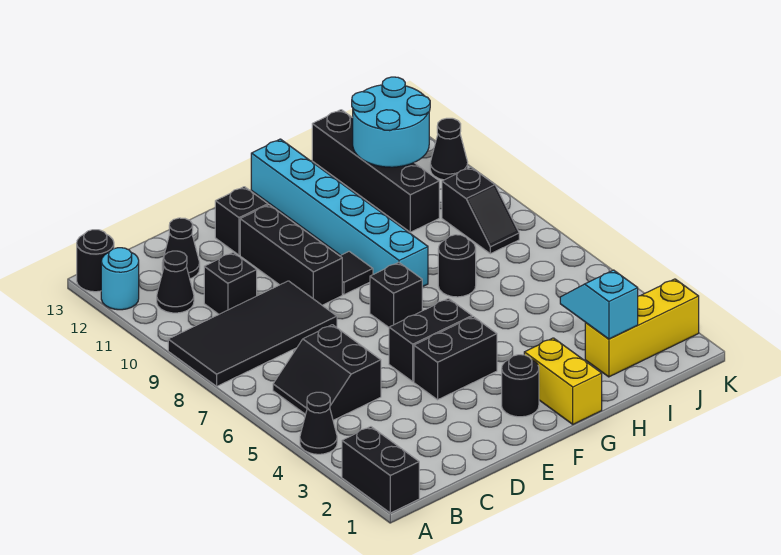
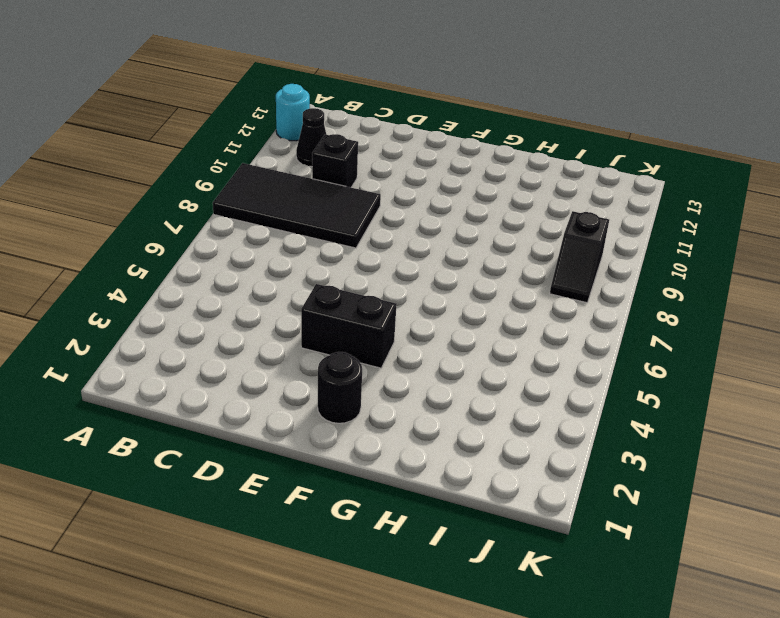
none -> black brick A1:A2 level 1
none -> black cone A4 level 1
none -> black round brick A13 level 1

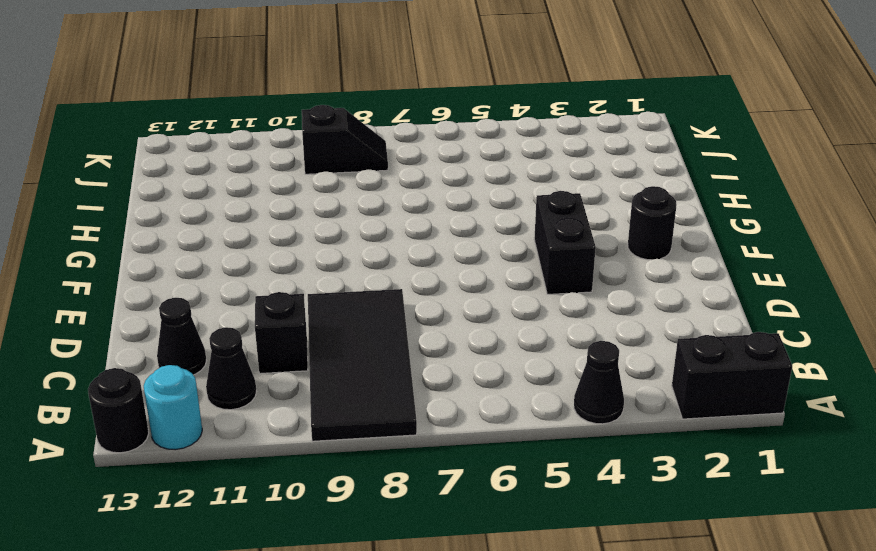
none -> black slope B5:C6 level 1 top C
none -> black brick E5:F5 level 1
none -> black brick E9:E11 level 1

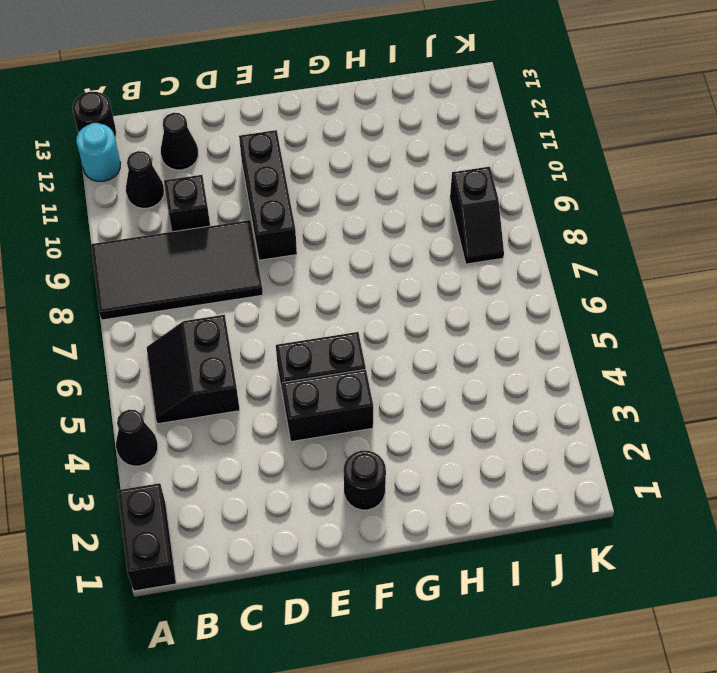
none -> black brick E12 level 1
none -> black brick F7 level 1
none -> black tile F9 level 1

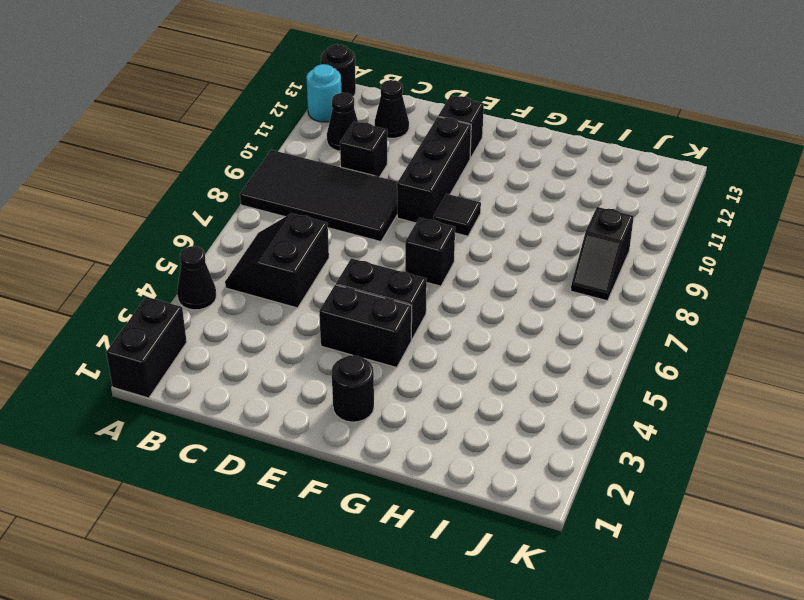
none -> yellow brick G1:G2 level 1
none -> cyan brick G8:G13 level 1
none -> black round brick H7 level 1

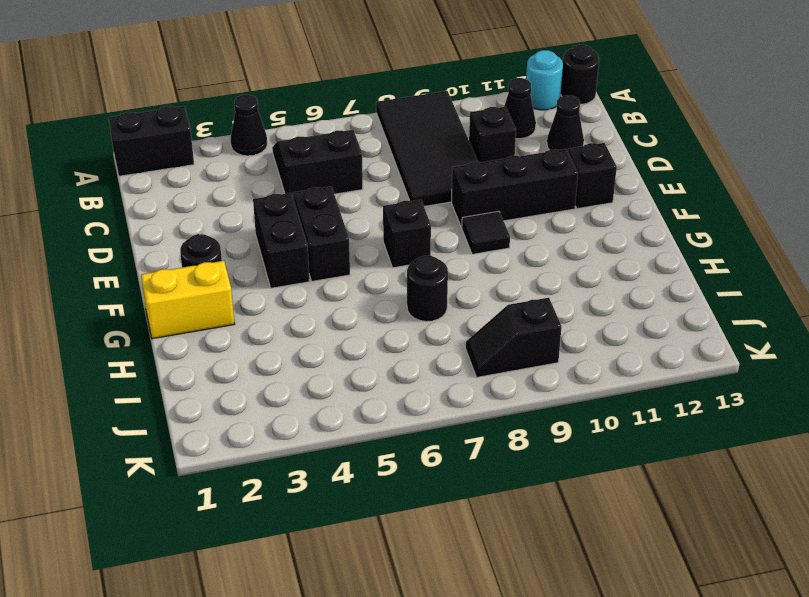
none -> cyan brick G8:G13 level 1
none -> yellow brick I2:K2 level 1
none -> black brick I10:I13 level 1

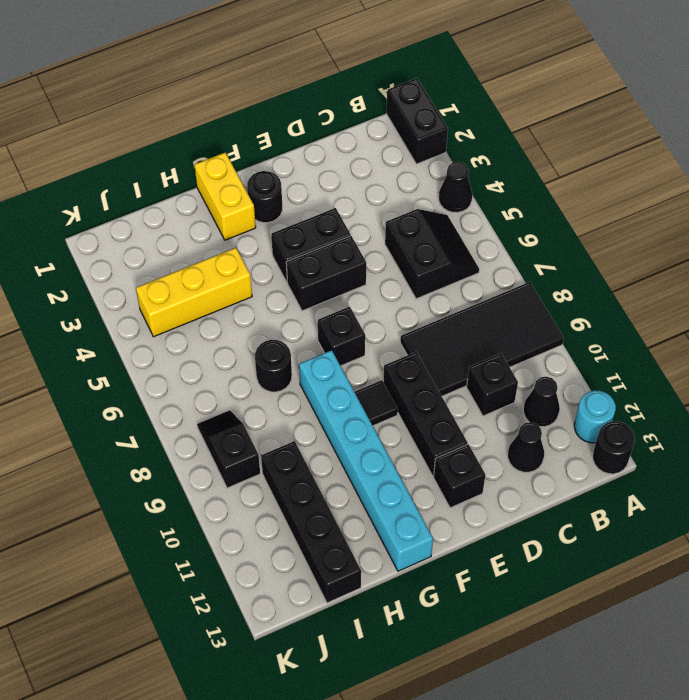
yellow brick H4:J4 level 1 -> yellow brick I2:K2 level 1
none -> black cone K11 level 1
none -> cyan slope I2:I3 level 2 top 2
none -> cyan round brick I11:J12 level 2

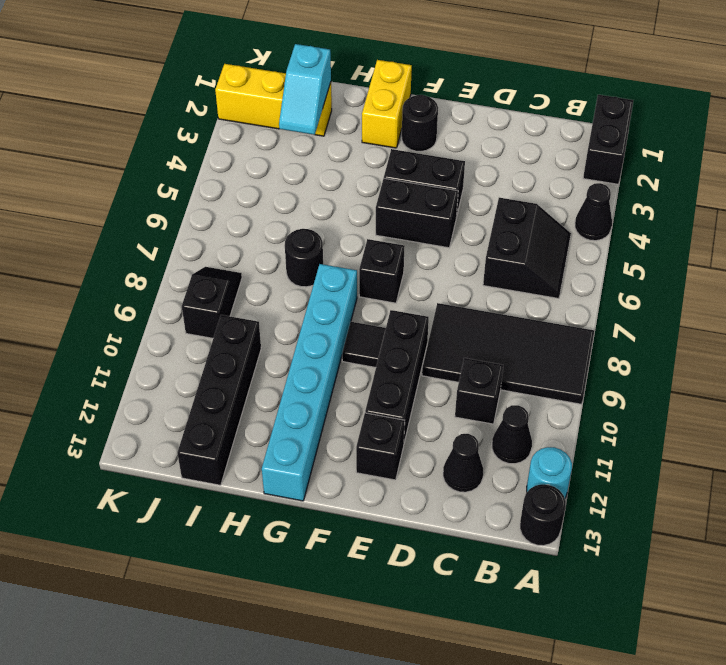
none -> black cone K11 level 1
none -> cyan round brick I11:J12 level 2

